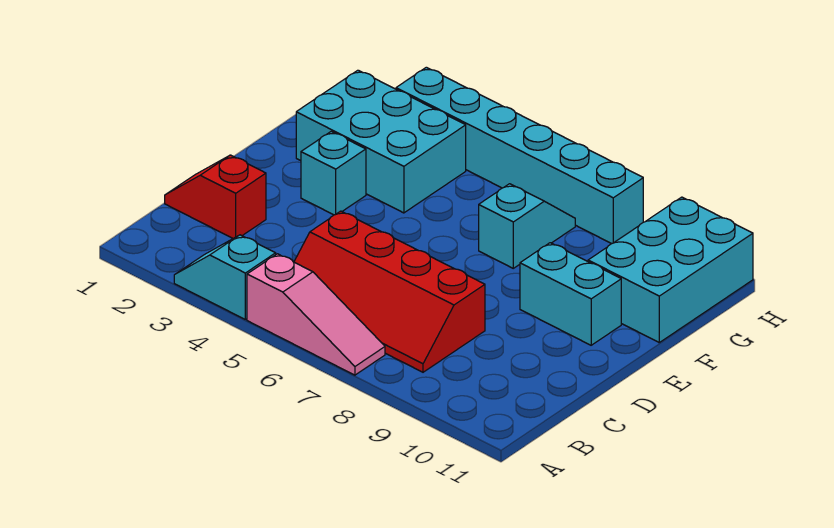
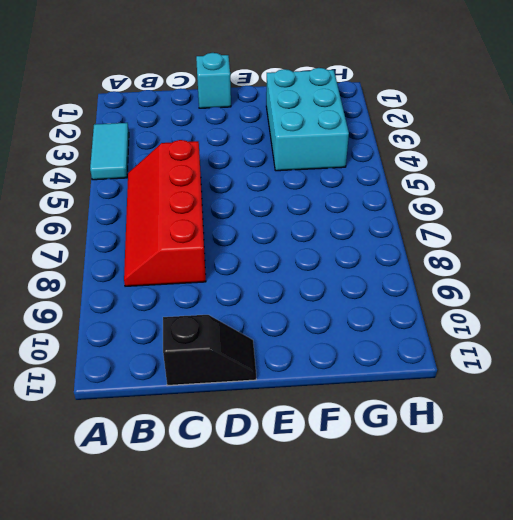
cyan tile A3:A4 level 1 -> cyan slope A3:A4 level 1 top 4
black slope C11:D11 level 1 top C -> none
cyan brick D1 level 1 -> cyan brick E3 level 1
none -> pink slope A5:A7 level 1 top 5
none -> red slope C1:C2 level 1 top 2

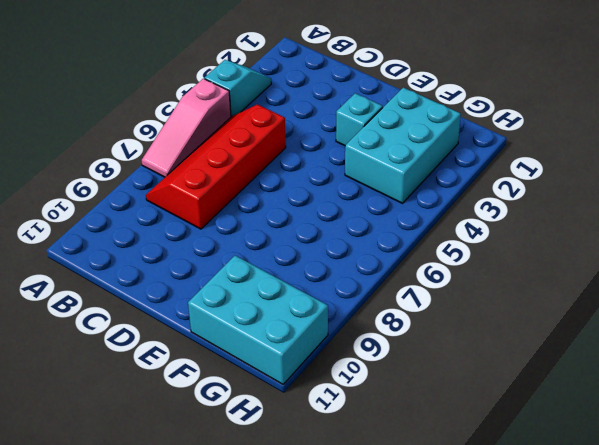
none -> red slope C1:C2 level 1 top 2
none -> cyan brick E9:E10 level 1

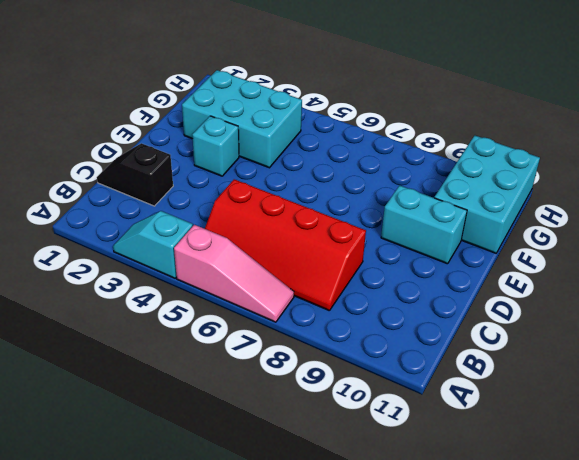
black slope C1:C2 level 1 top 2 -> red slope C1:C2 level 1 top 2
none -> cyan slope F7:G7 level 1 top F
none -> cyan brick H3:H8 level 1

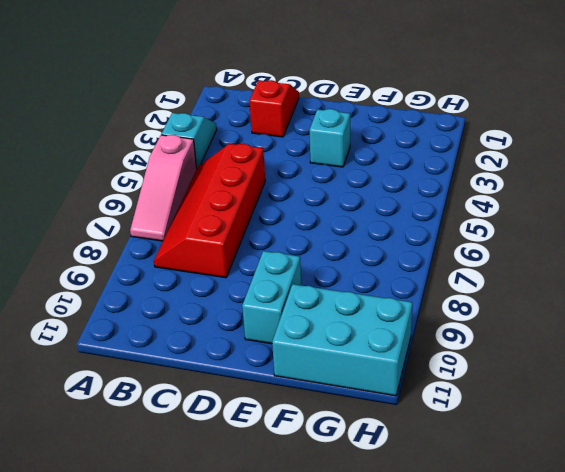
none -> cyan brick F2:G4 level 1
none -> cyan slope F7:G7 level 1 top F

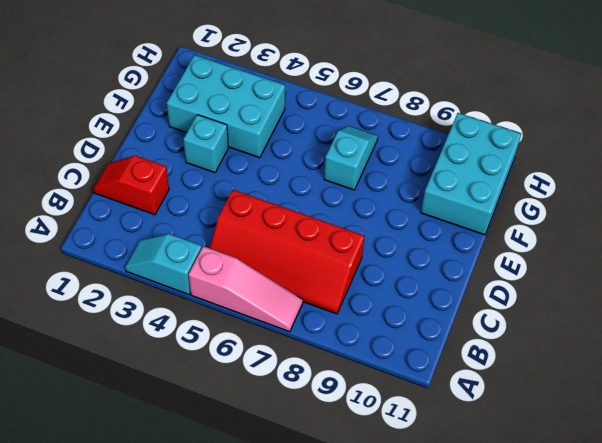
none -> cyan brick E9:E10 level 1
none -> cyan brick H3:H8 level 1

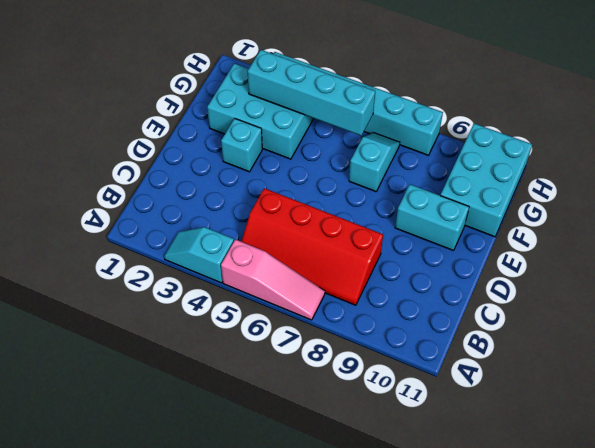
cyan brick G3:G6 level 2 -> none
none -> red slope C1:C2 level 1 top 2

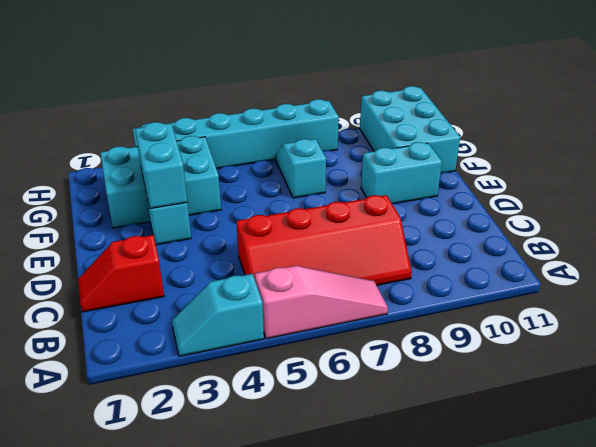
cyan brick E3:F3 level 2 -> none

